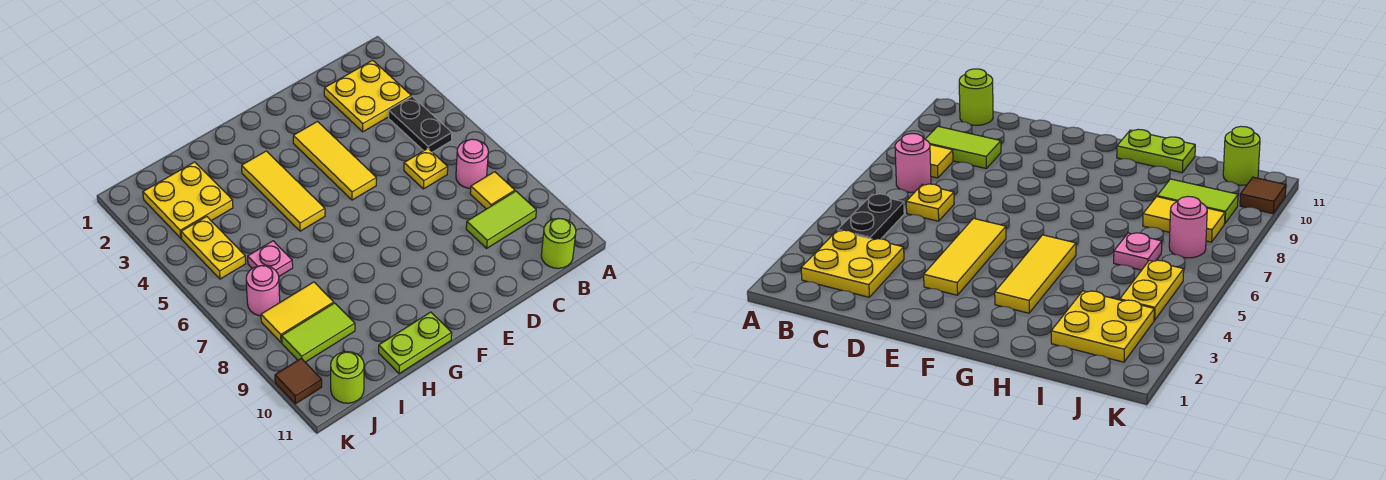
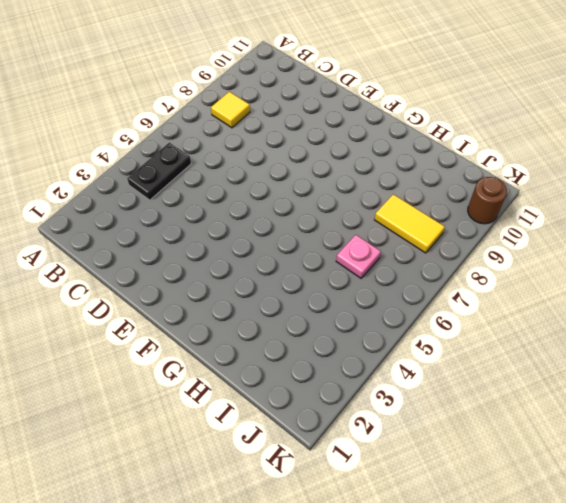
brown round brick K10 level 1 -> brown tile K10 level 1
none -> yellow plate B2:C3 level 1
none -> pink round brick B7 level 1
none -> lime tile B9:C9 level 1

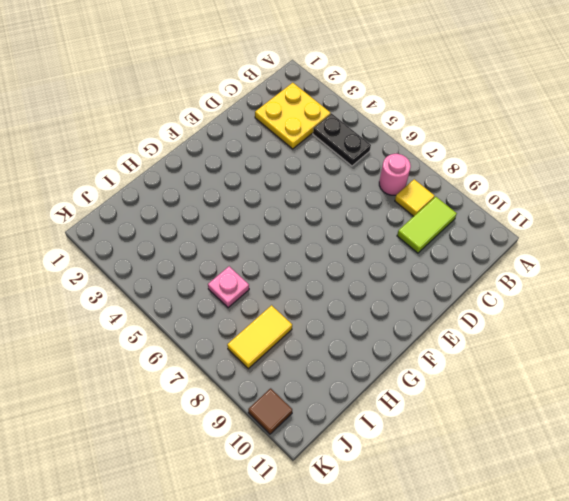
none -> lime round brick B11 level 1
none -> yellow plate C6 level 1
none -> yellow tile E3:E5 level 1

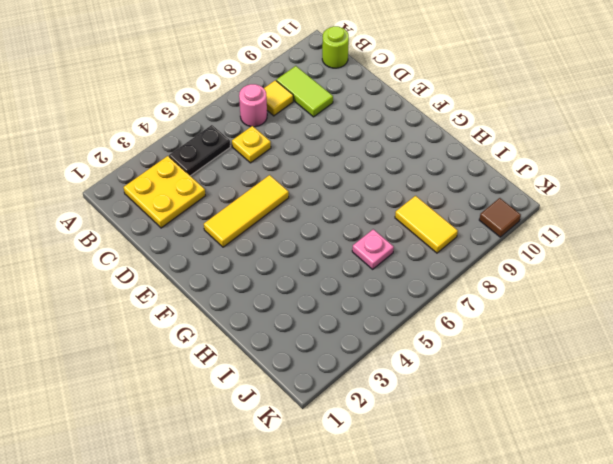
none -> yellow tile G3:G5 level 1
none -> lime plate G11:H11 level 1
none -> yellow plate I2:J3 level 1

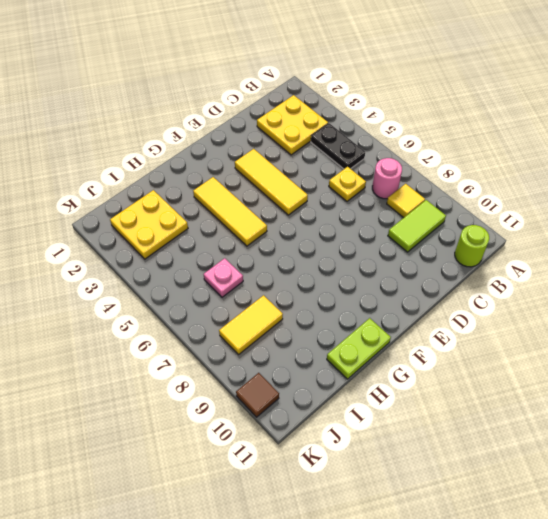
none -> lime tile I9:J9 level 1
none -> yellow plate J4:J5 level 1
none -> pink round brick J7 level 1

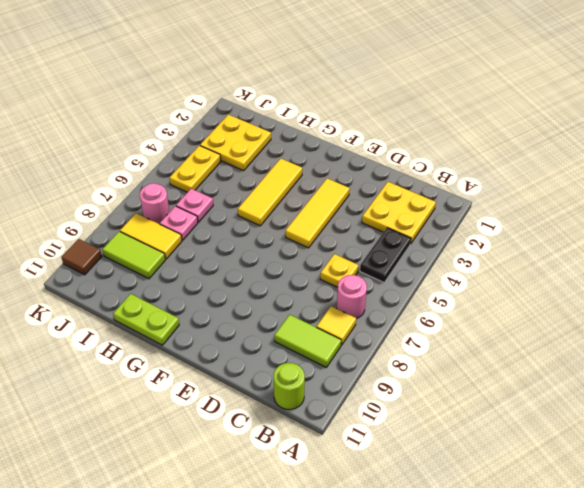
pink plate I7 level 1 -> none
none -> lime round brick J11 level 1

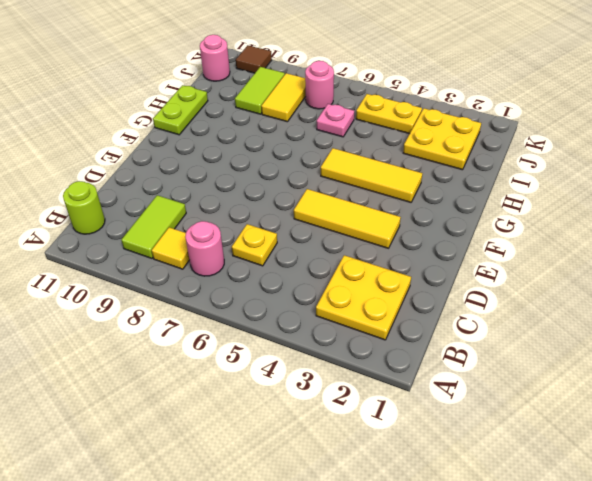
pink round brick J11 level 1 -> lime round brick J11 level 1
none -> black plate B4:B5 level 1

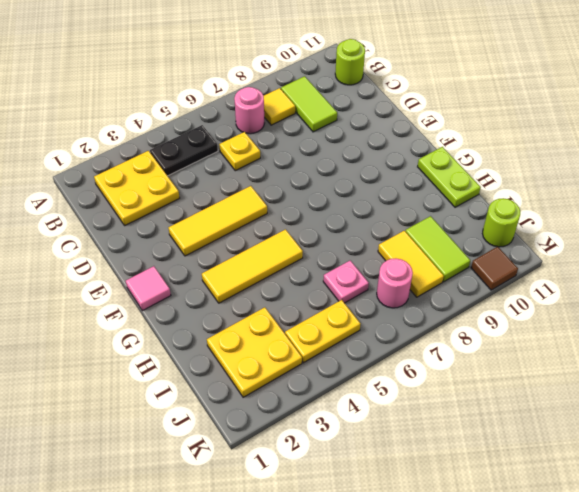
pink tile F1 level 1 -> none

